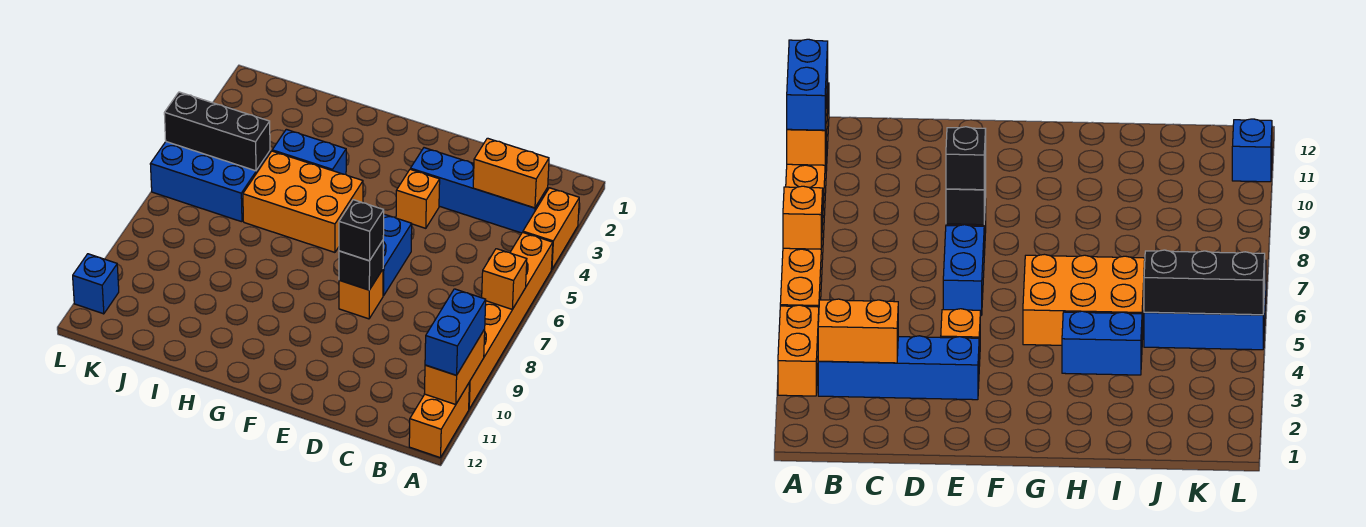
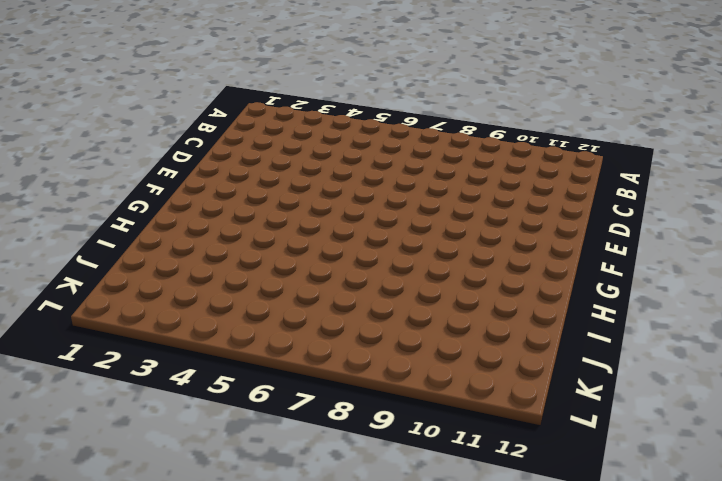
none -> orange brick A3:A4 level 1
none -> orange brick A5:A10 level 1
none -> orange brick A11:A12 level 1

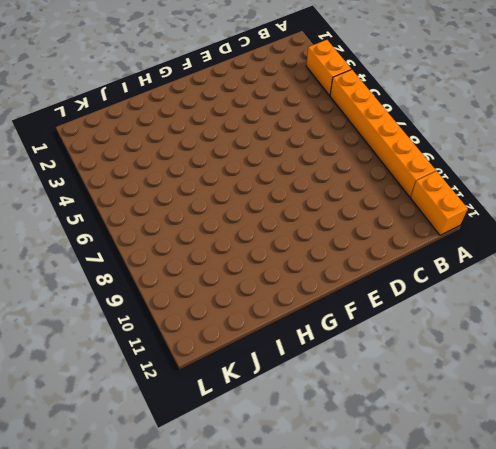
none -> blue brick B3:E3 level 1
none -> orange brick E4 level 1
none -> blue brick E6:E7 level 1

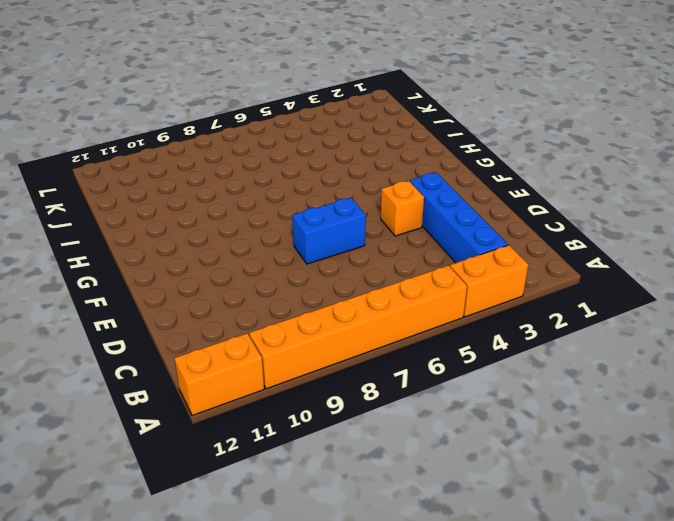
none -> orange brick E8 level 1
none -> orange brick G5:I6 level 1
none -> blue brick H4:I4 level 1

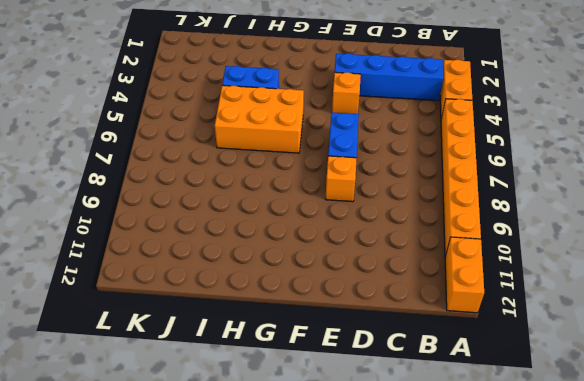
none -> blue brick J5:L6 level 1
none -> blue brick L11 level 1
none -> orange brick A7 level 2

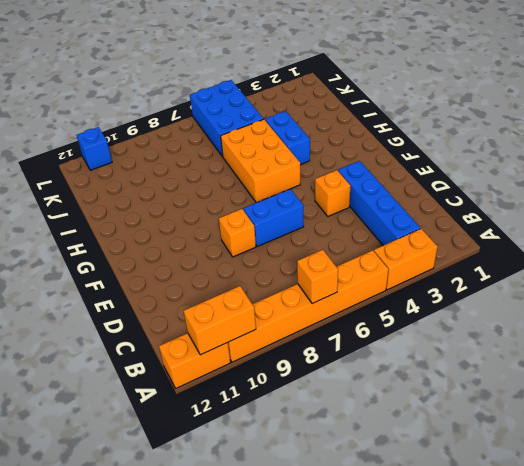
none -> orange brick B3:C3 level 2
none -> black brick E8 level 2
none -> black brick J5:L5 level 2

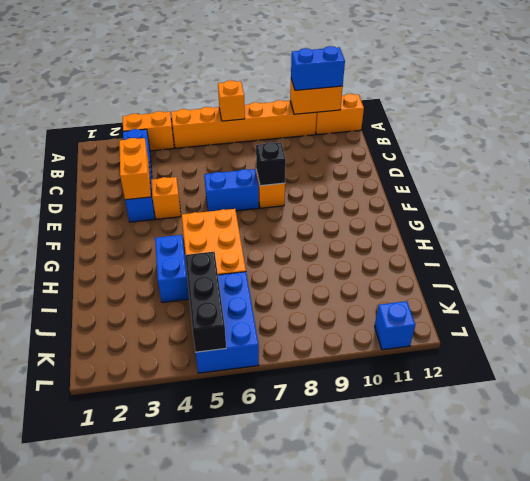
orange brick D3:E3 level 2 -> orange brick B3:C3 level 2
none -> black brick E8 level 3

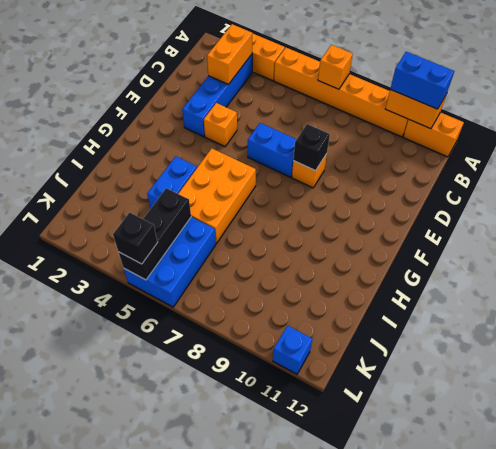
black brick L5 level 3 -> black brick E8 level 3

